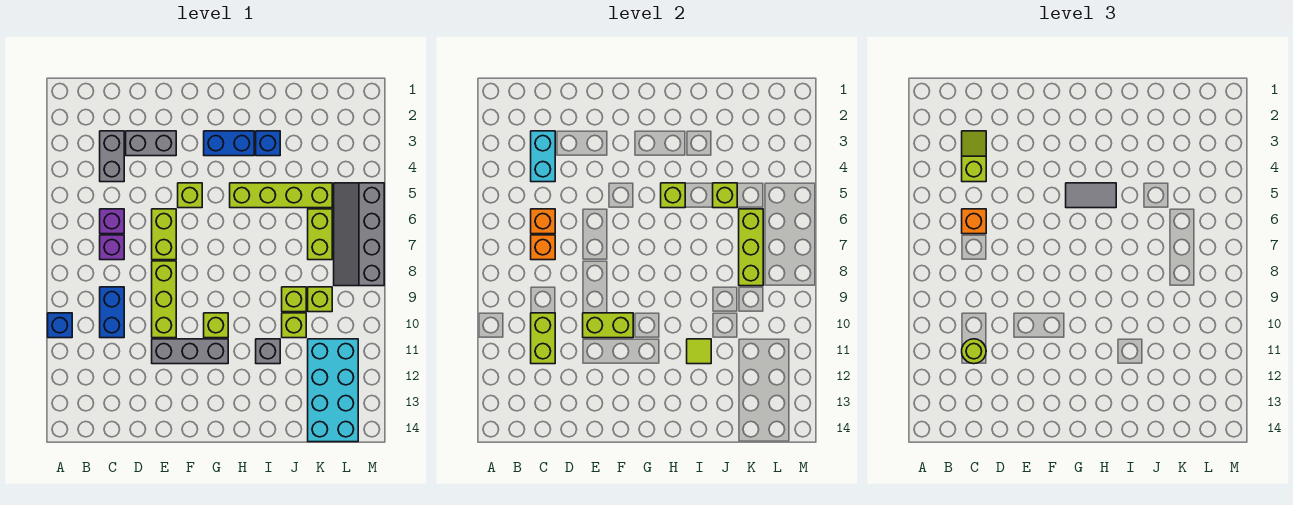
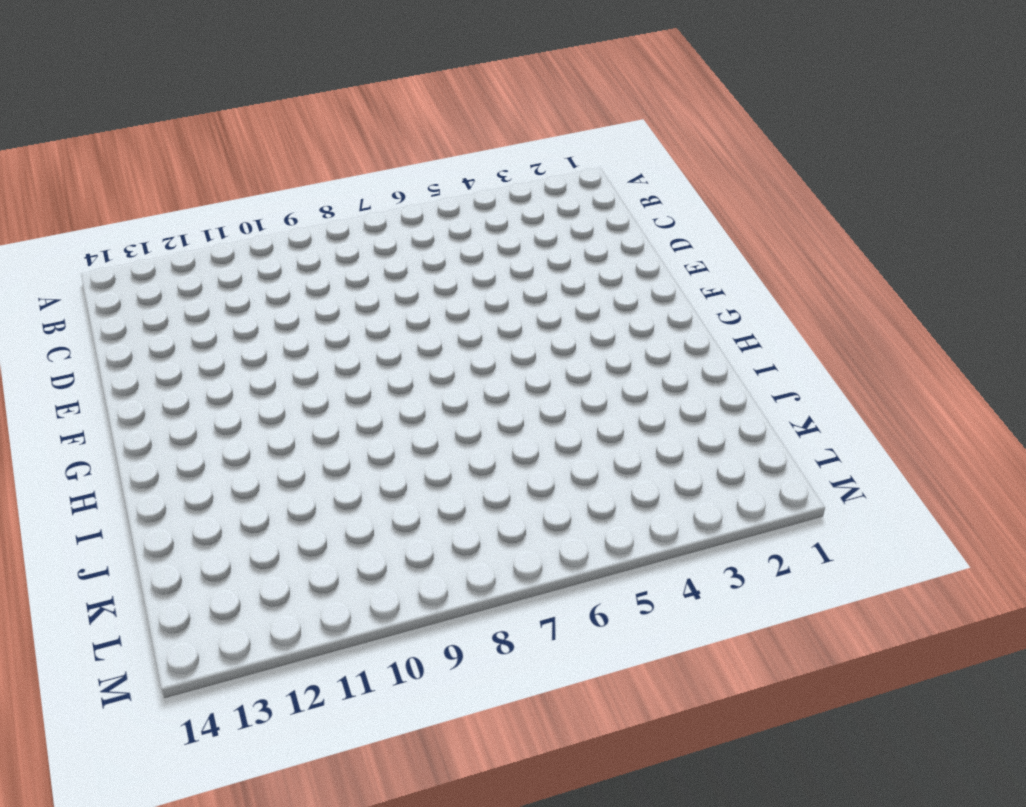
none -> blue brick A10 level 1
none -> grey brick C3:C4 level 1
none -> purple brick C6 level 1
none -> purple brick C7 level 1

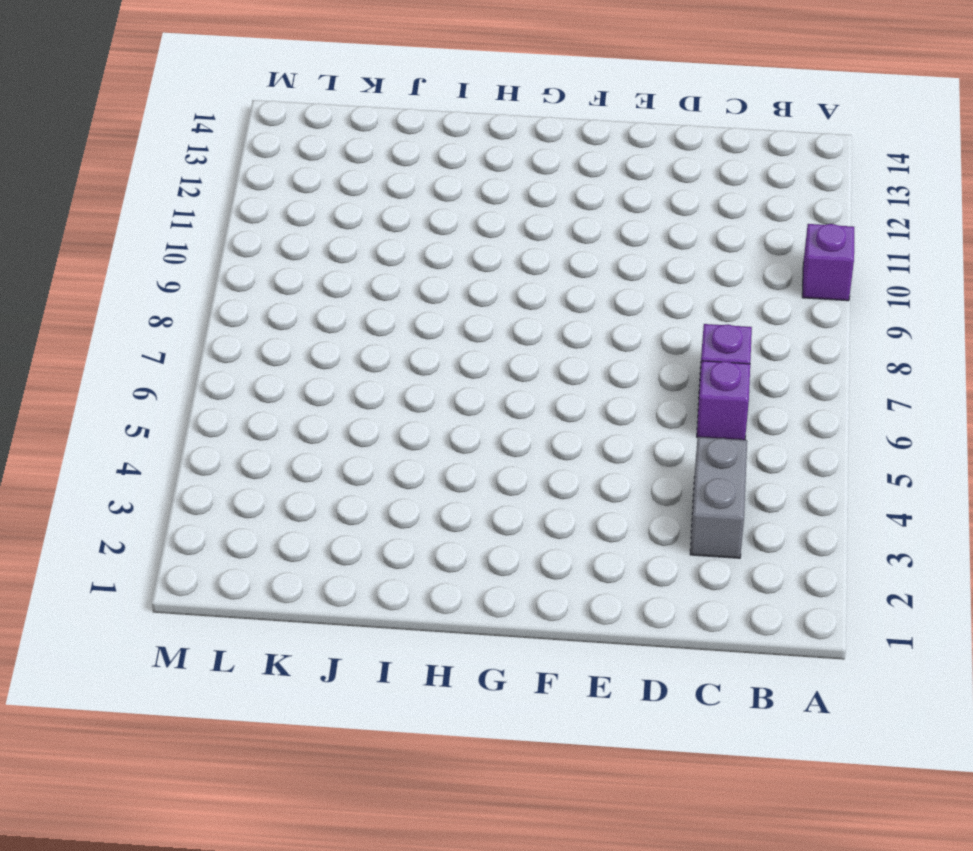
purple brick A10 level 1 -> blue brick A10 level 1
none -> blue brick C9:C10 level 1
none -> grey brick D3:E3 level 1
none -> lime brick E6:E7 level 1
none -> lime brick E8:E10 level 1

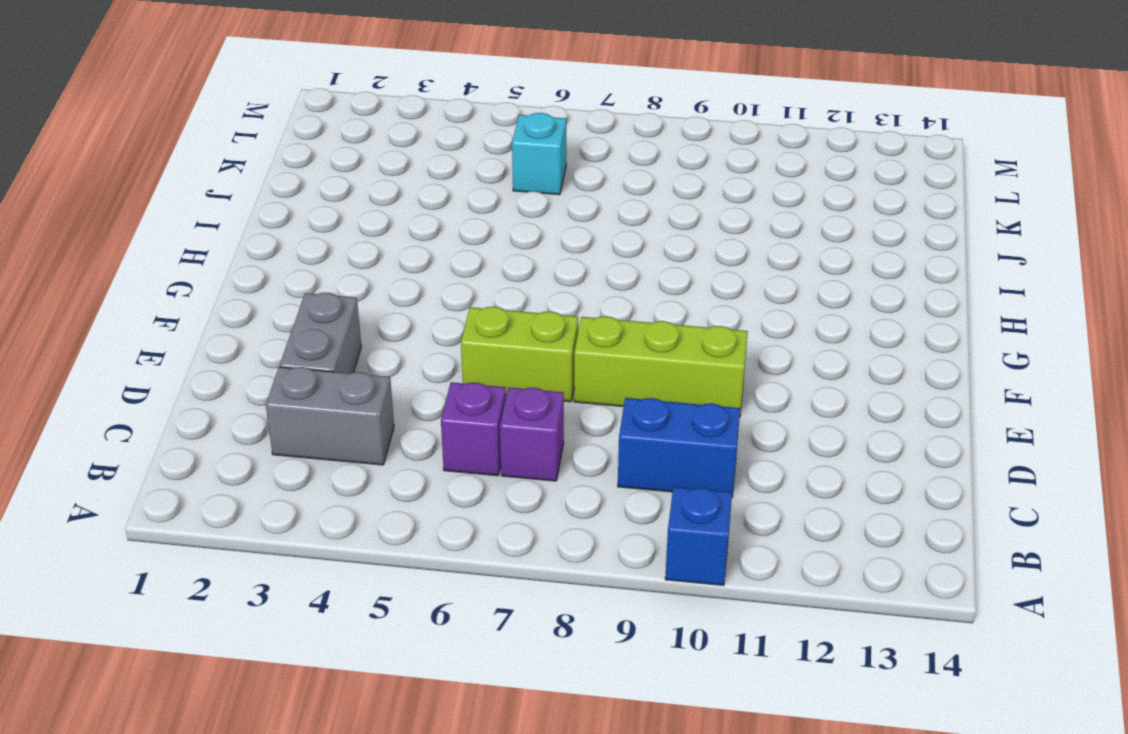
cyan brick K6 level 1 -> lime brick K6:K7 level 1
none -> grey brick E11:G11 level 1
none -> lime brick F5 level 1
none -> blue brick G3:H3 level 1
none -> lime brick G10 level 1

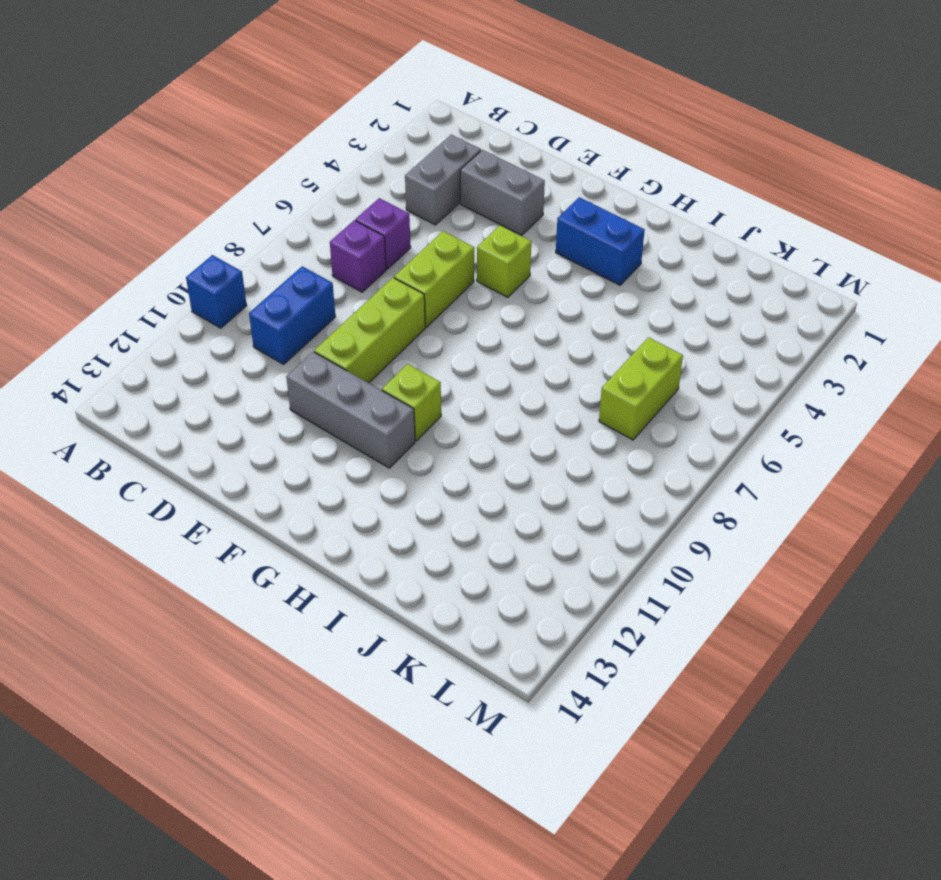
none -> lime brick H5:K5 level 1
none -> blue brick I3 level 1
none -> grey brick I11 level 1
none -> lime brick J9 level 1

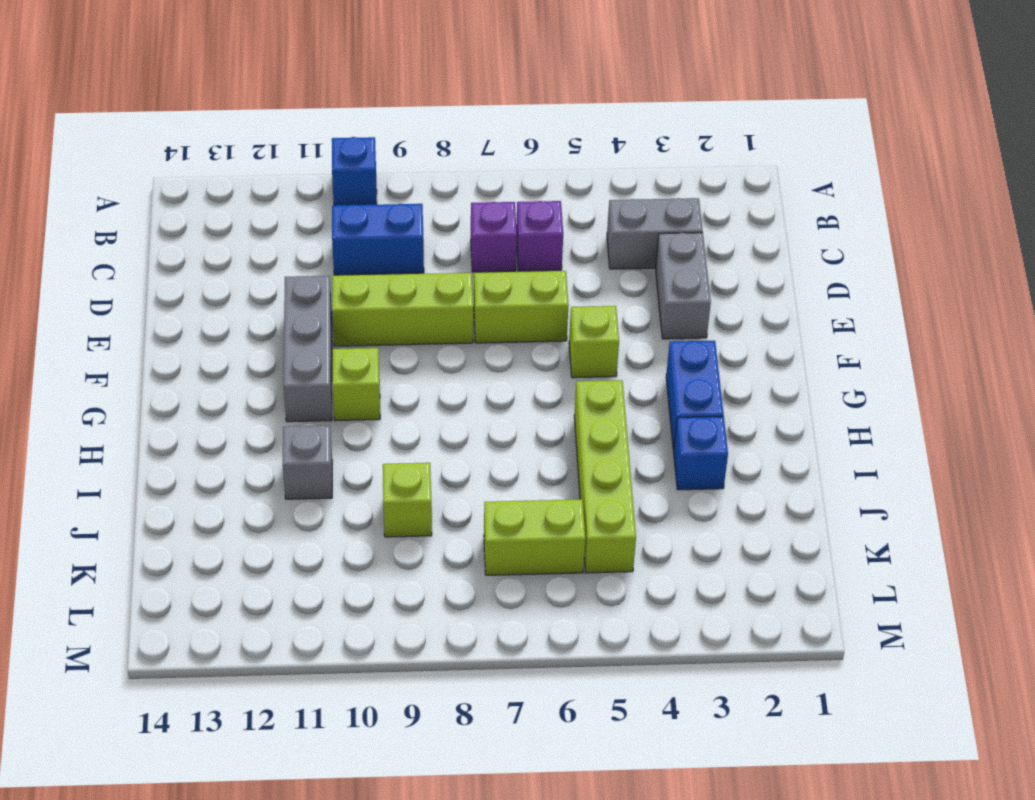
none -> lime brick J10 level 1
none -> lime brick K9 level 1
none -> cyan brick K11:L14 level 1
none -> grey slope L5:M8 level 1 top M

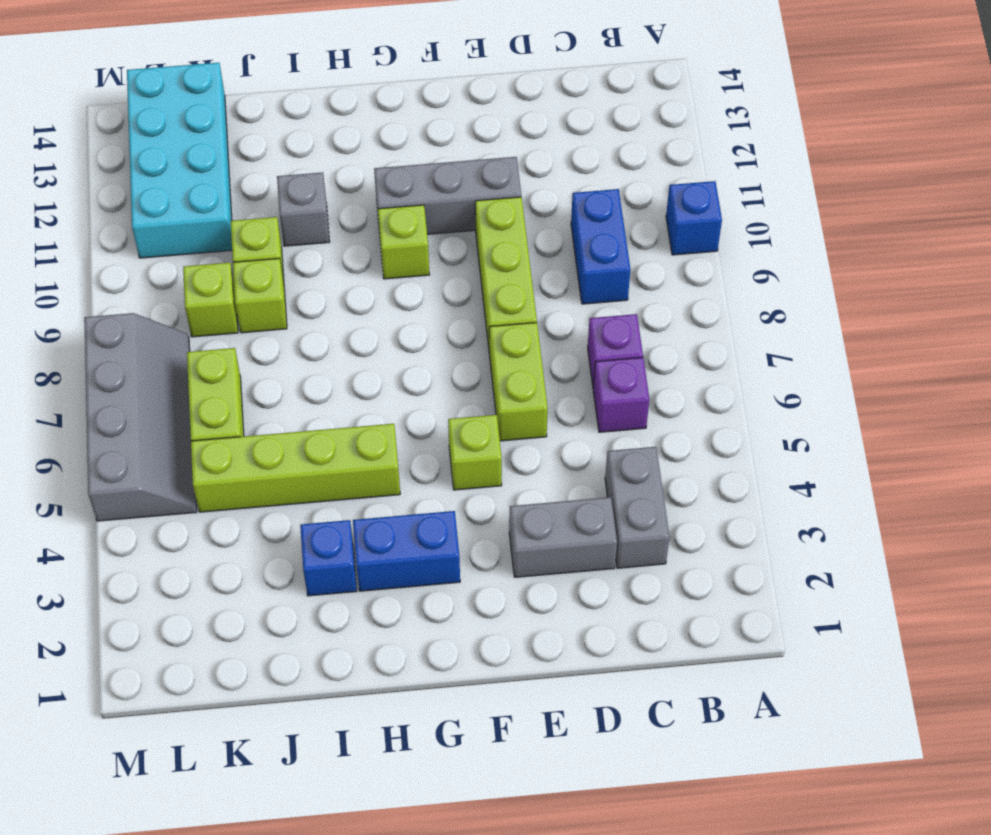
none -> cyan brick C3:C4 level 2
none -> orange brick C6 level 2
none -> orange brick C7 level 2
none -> lime brick C10:C11 level 2

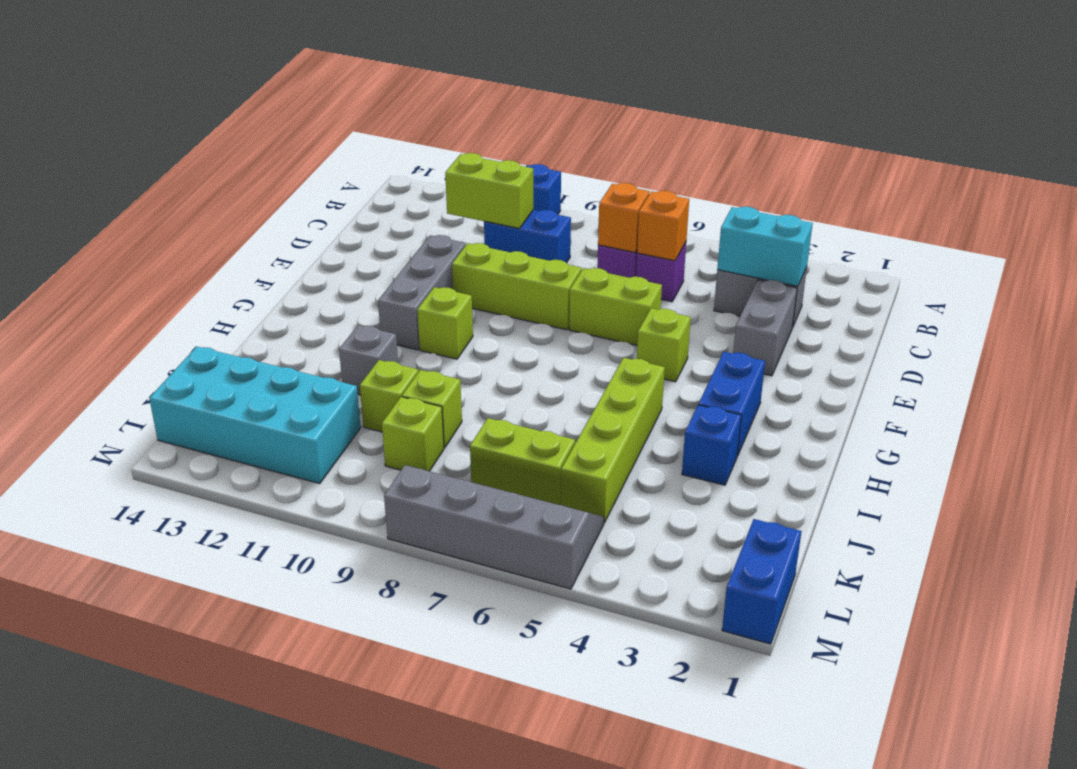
blue brick L1:M1 level 1 -> none
none -> lime brick E10:F10 level 2
none -> lime brick H5 level 2
none -> lime tile I11 level 2
none -> lime brick J5 level 2

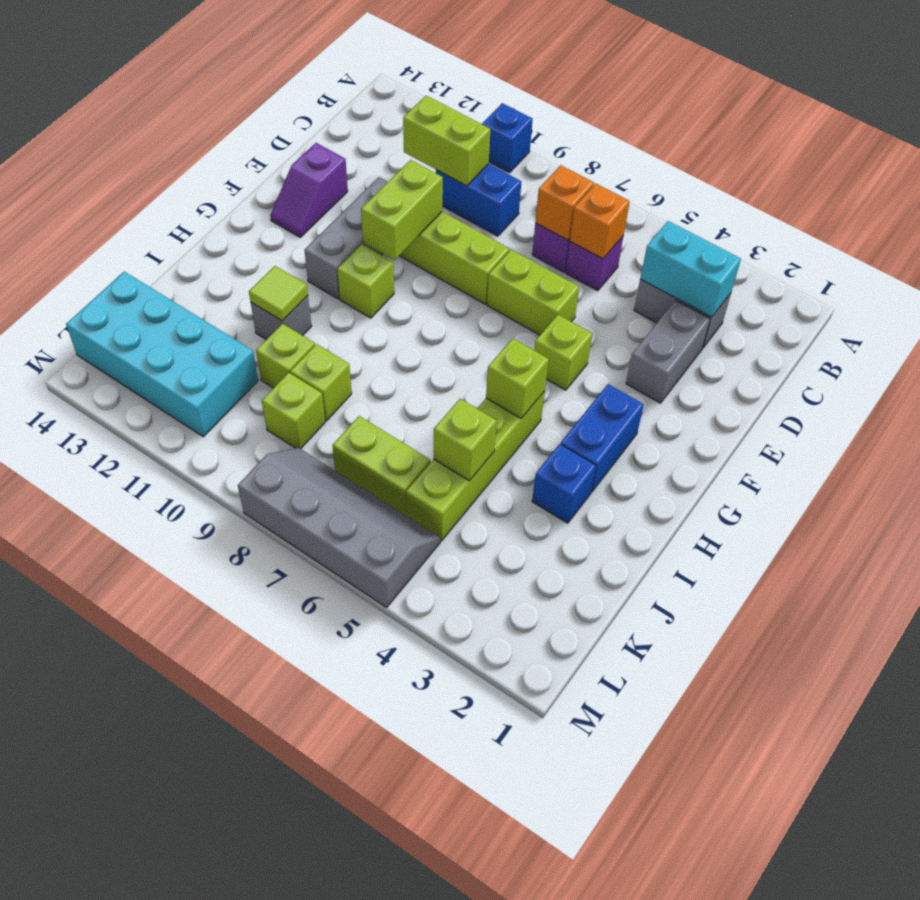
purple slope E13:F13 level 1 top E -> none
none -> lime brick K6:K8 level 2
none -> lime slope C3:C4 level 3 top 4
none -> orange brick C6 level 3
none -> lime round brick C11 level 3

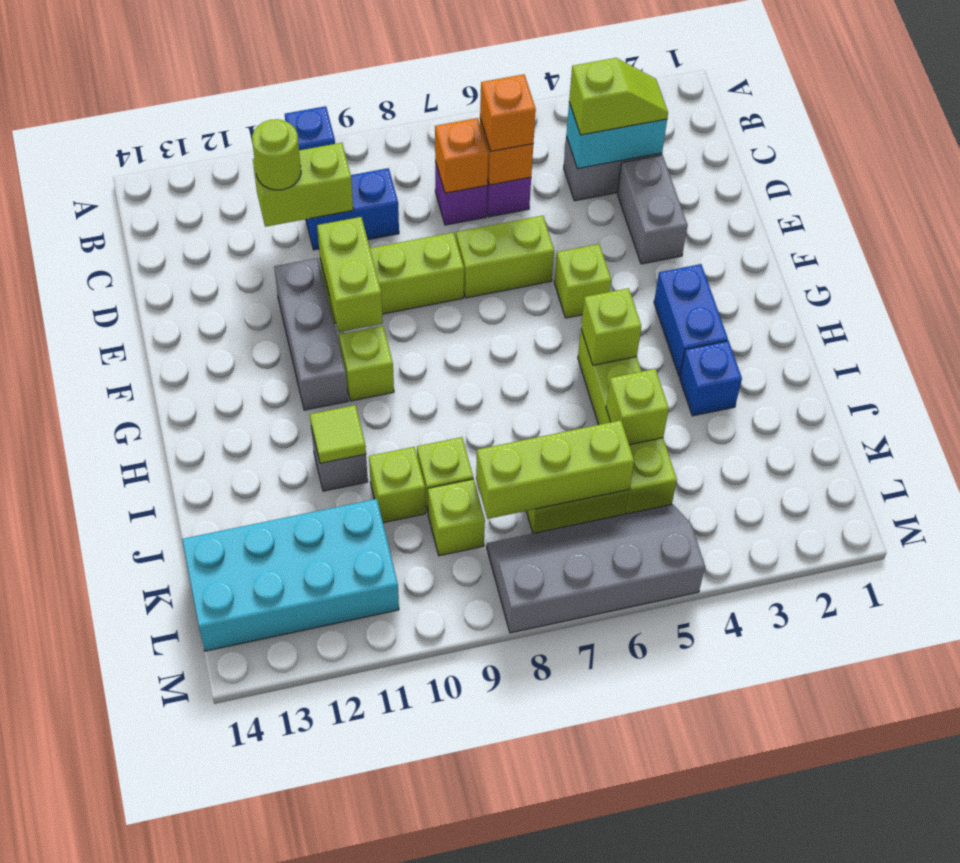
none -> grey tile G5:H5 level 3

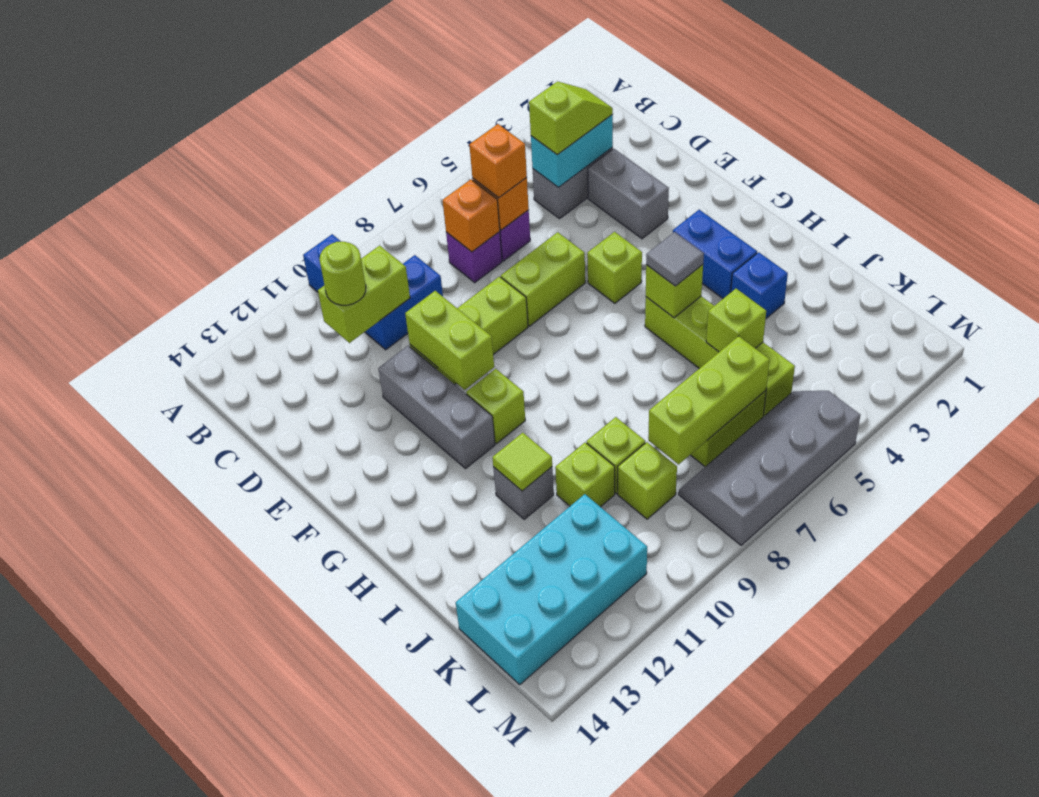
grey tile H5 level 3 -> grey tile G5:H5 level 3

